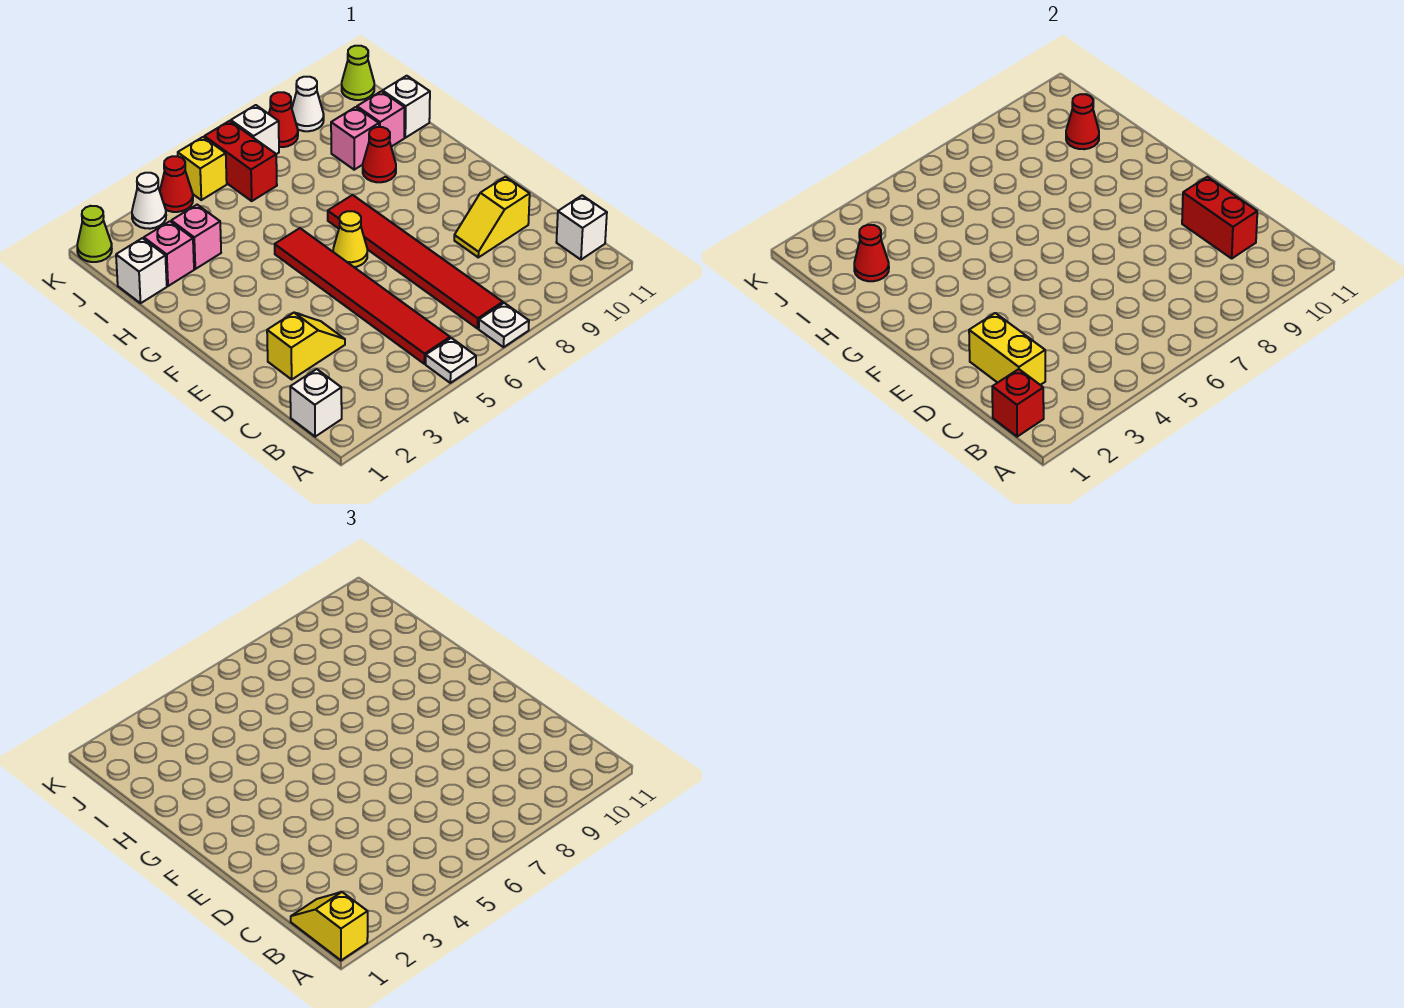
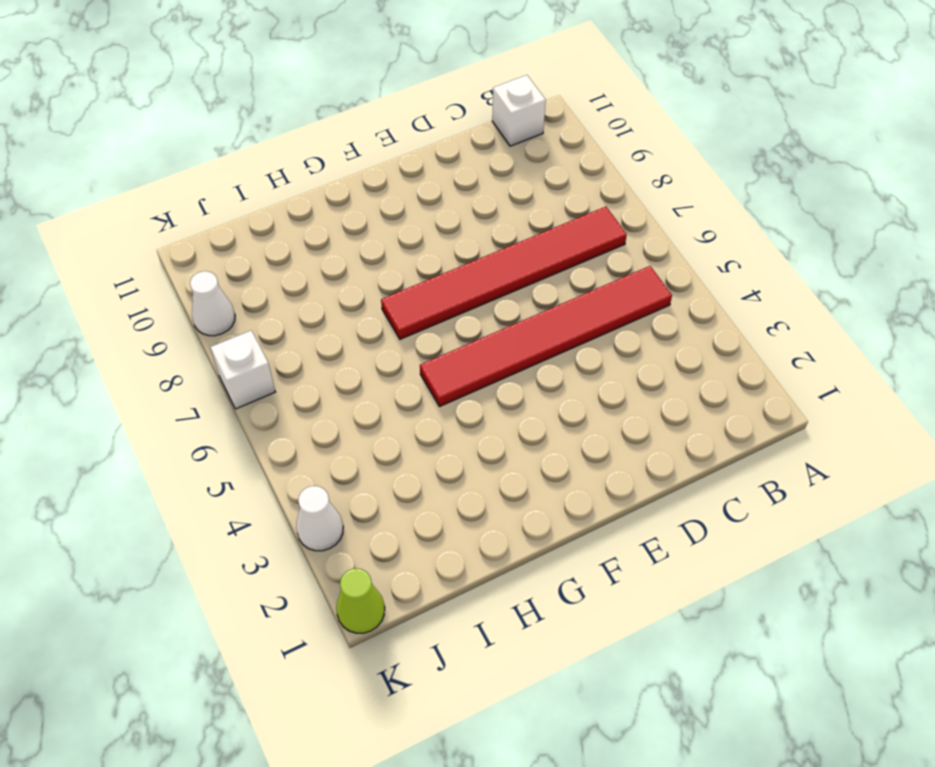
none -> white plate A5 level 1
none -> white plate A7 level 1
none -> white brick B1 level 1
none -> yellow slope D2:D3 level 1 top 2

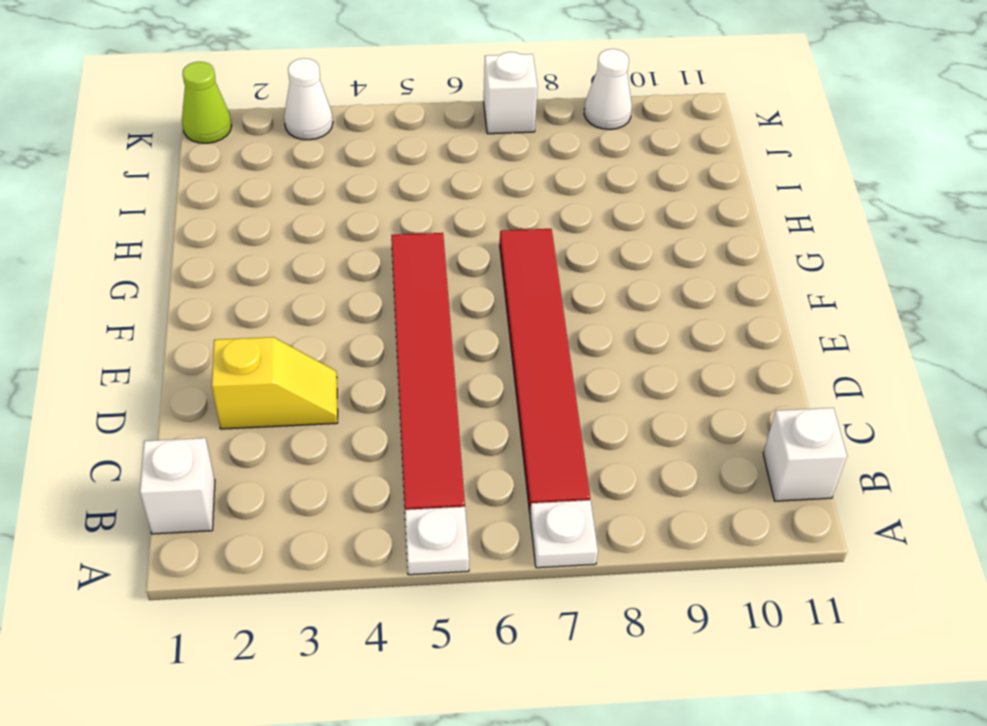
none -> yellow slope D9:D10 level 1 top 10
none -> yellow cone F6 level 1
none -> red cone H9 level 1
none -> white brick I1 level 1

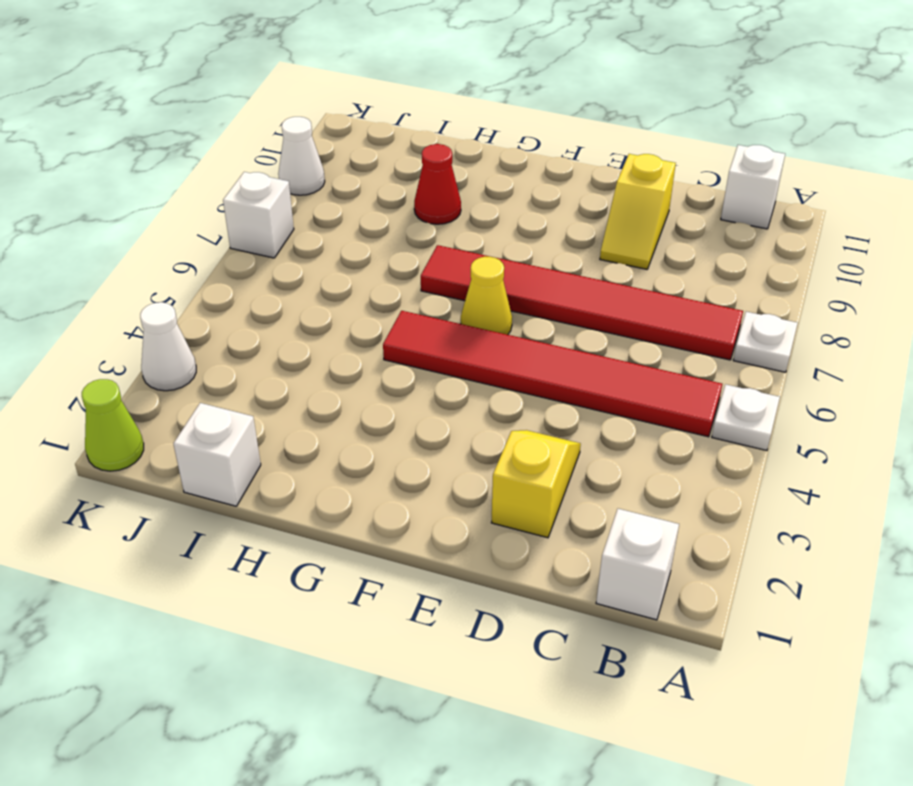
none -> pink brick I2 level 1
none -> pink brick I3 level 1
none -> pink brick I9 level 1
none -> pink brick I10 level 1

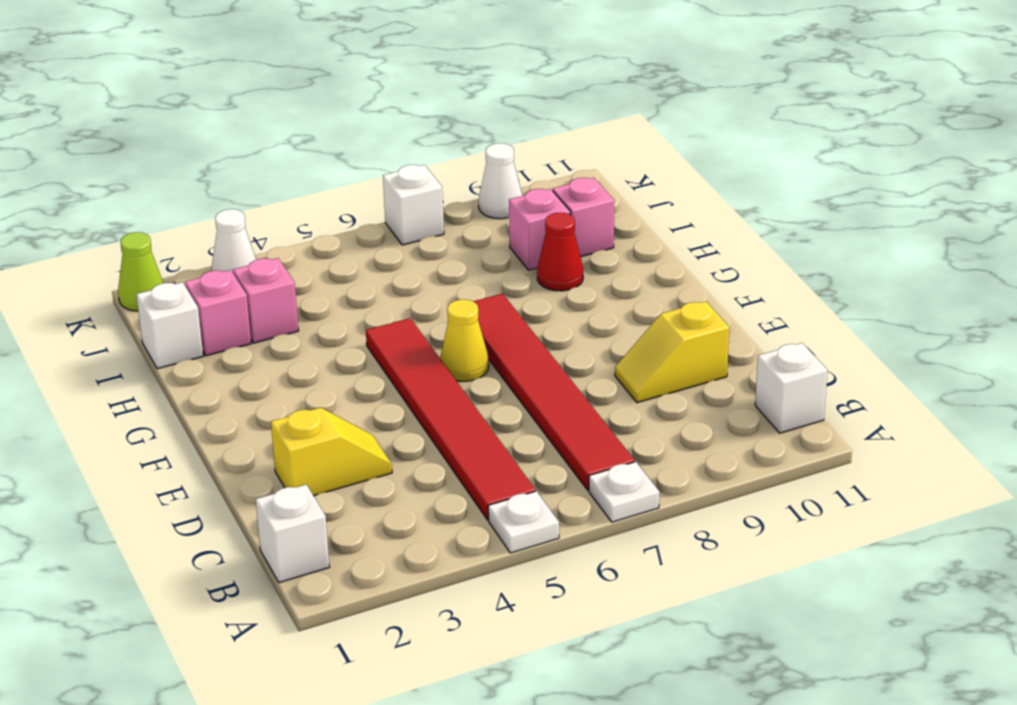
none -> white brick I11 level 1
none -> red brick J6:K6 level 1
none -> red cone K4 level 1
none -> yellow brick K5 level 1

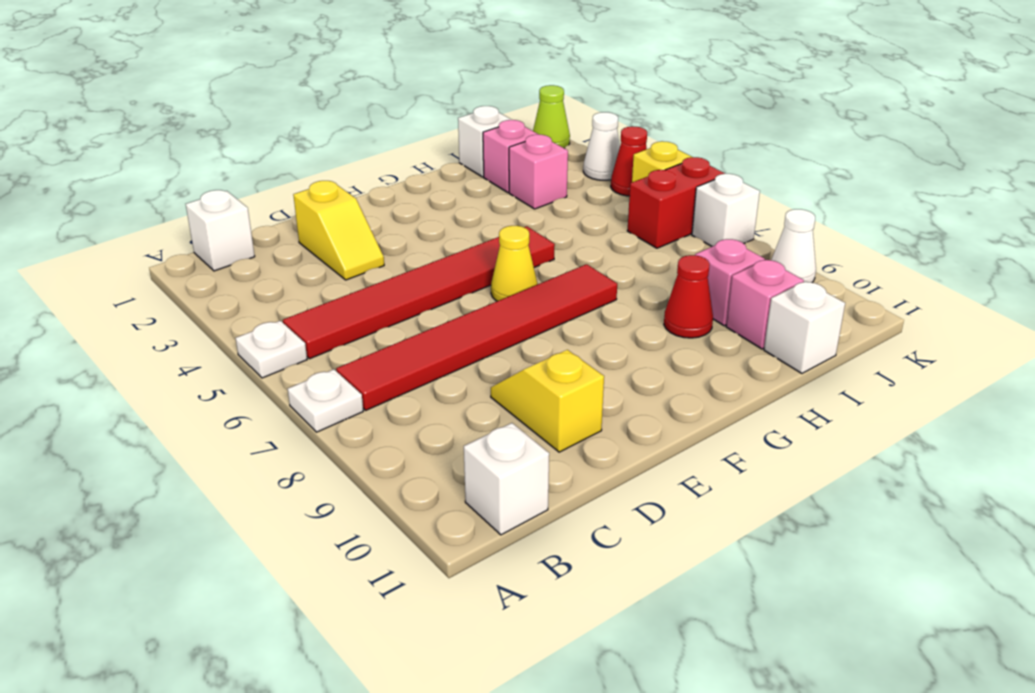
none -> red cone K8 level 1
none -> lime cone K11 level 1
none -> red brick B1 level 2
none -> yellow brick C2:D2 level 2

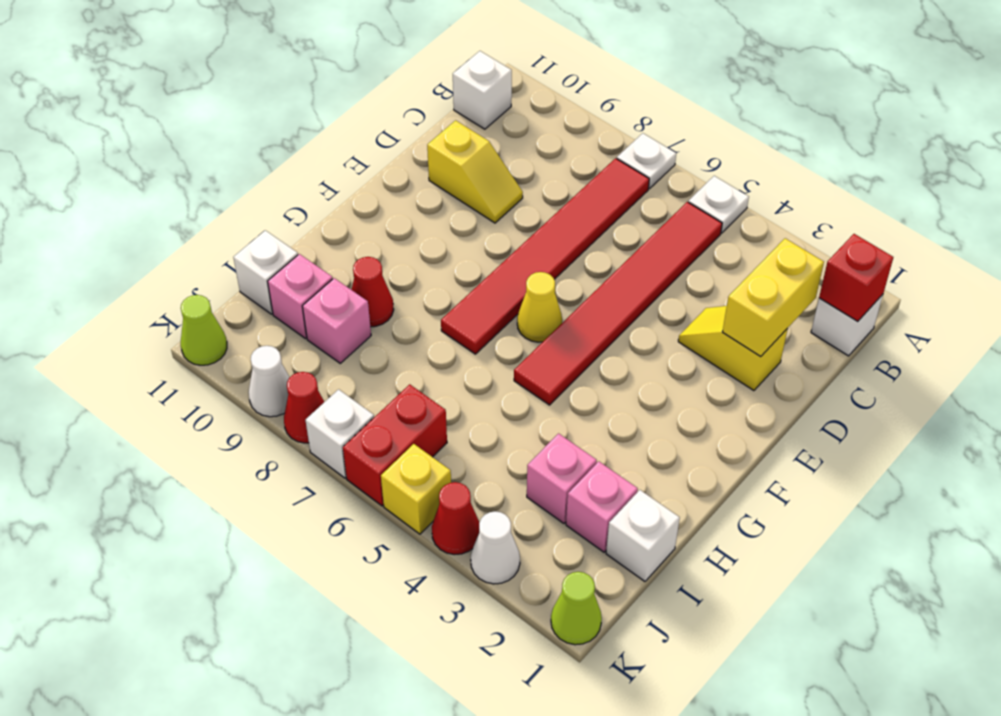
none -> red brick C10:D10 level 2
none -> red cone I2 level 2
none -> red cone I10 level 2
none -> yellow slope A1:B1 level 3 top A

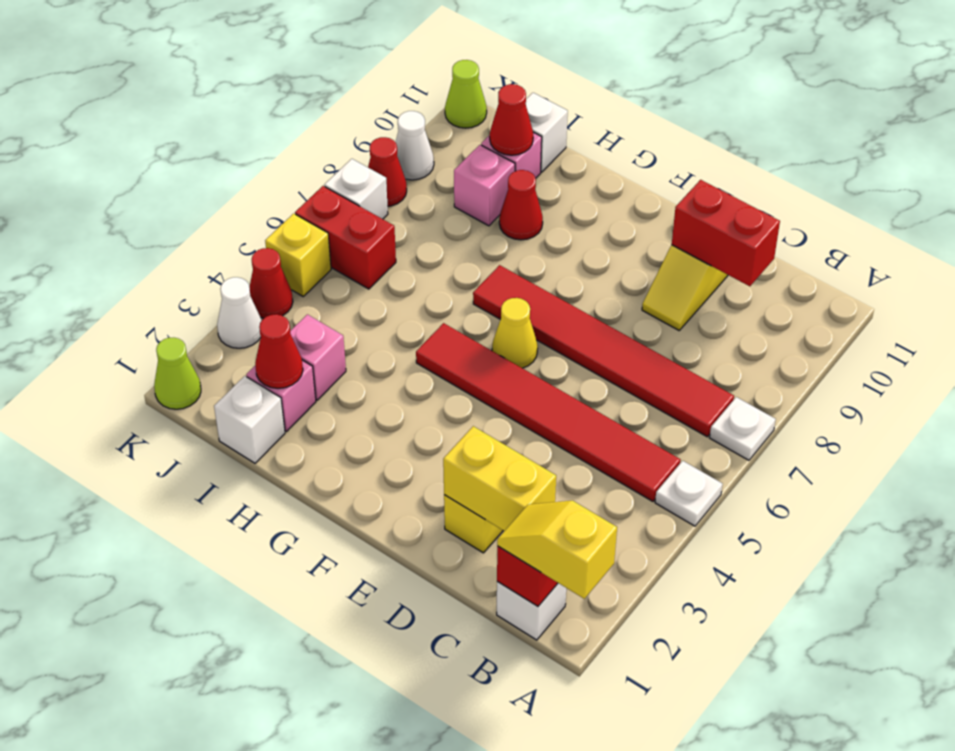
none -> white brick B11 level 1

